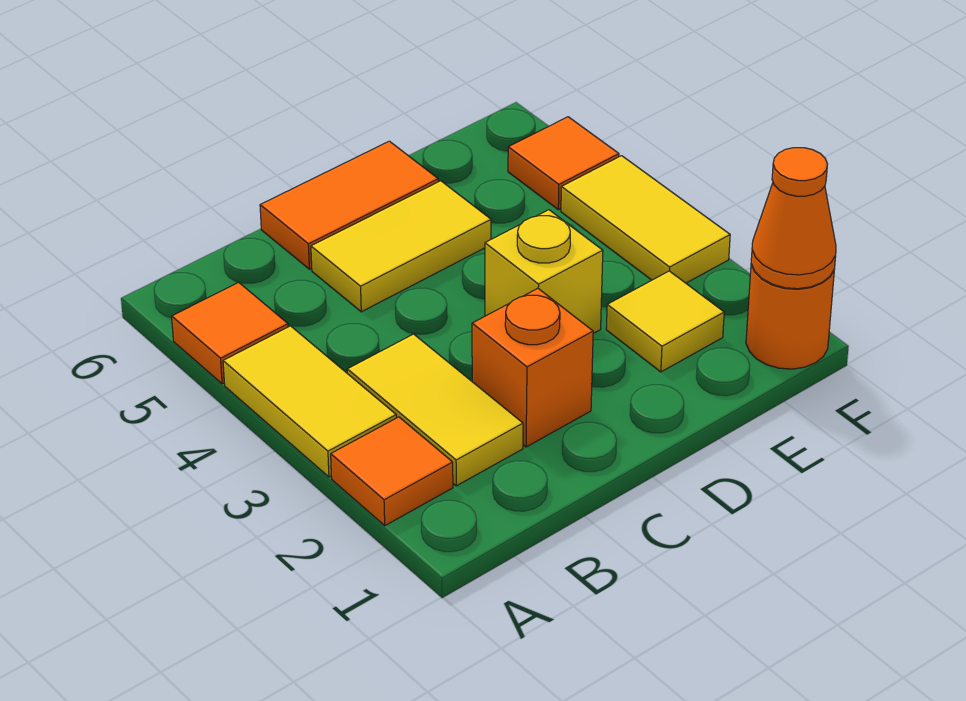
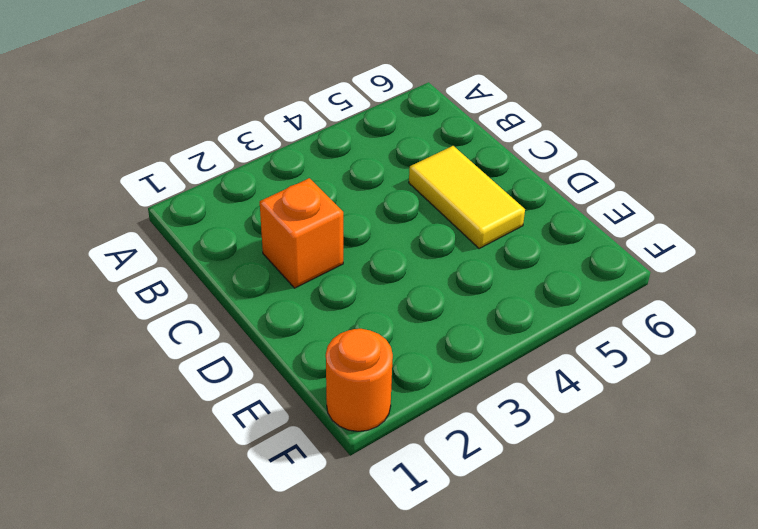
none -> orange tile A2 level 1
none -> yellow tile A3:A4 level 1
none -> orange tile A5 level 1

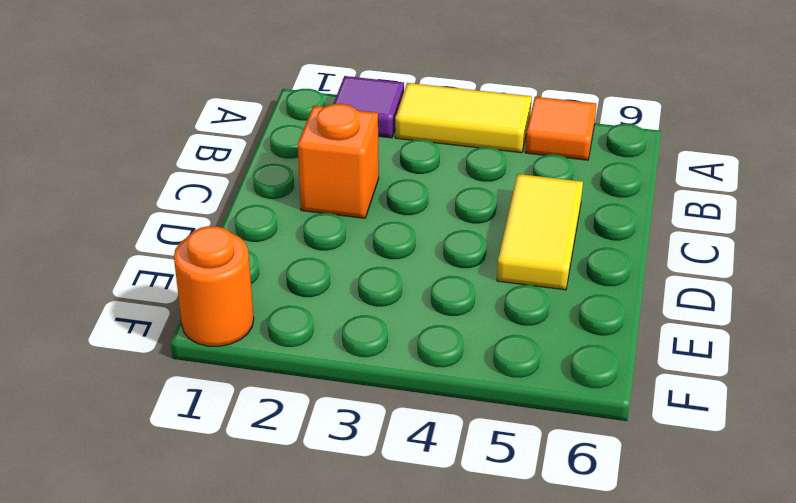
purple tile A2 level 1 -> orange tile A2 level 1
none -> yellow tile B2:B3 level 1
none -> orange tile C6:D6 level 1
none -> yellow brick D3 level 1

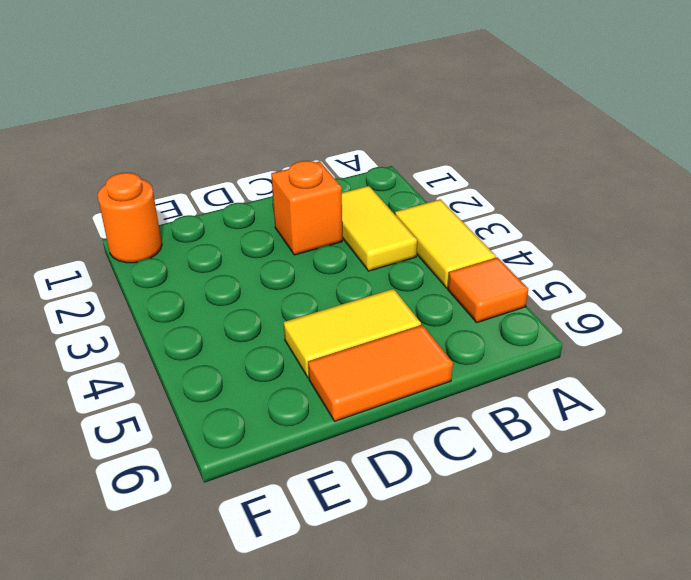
none -> orange tile A2 level 1
none -> yellow brick D3 level 1
none -> yellow tile E2 level 1

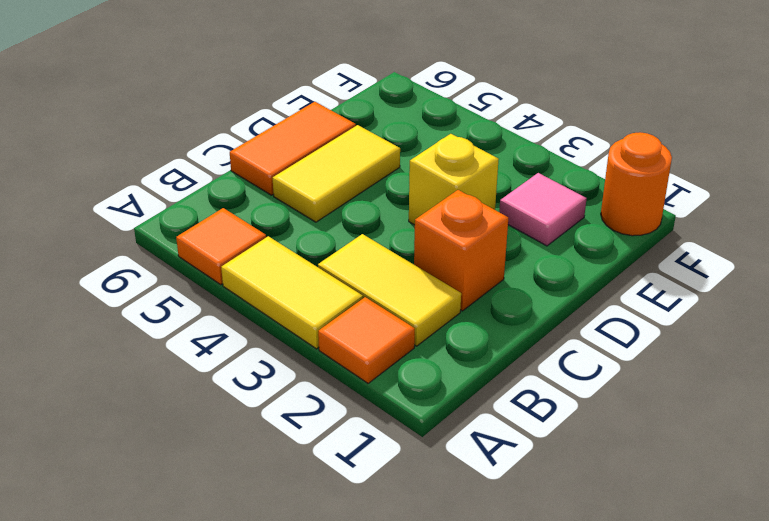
pink tile E2 level 1 -> yellow tile E2 level 1
none -> yellow tile F3:F4 level 1
none -> orange tile F5 level 1
none -> orange cone F1 level 2

